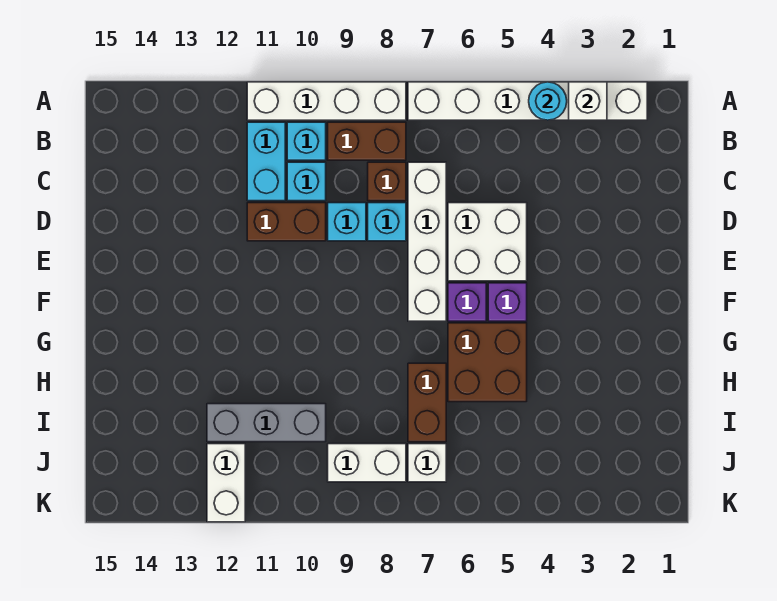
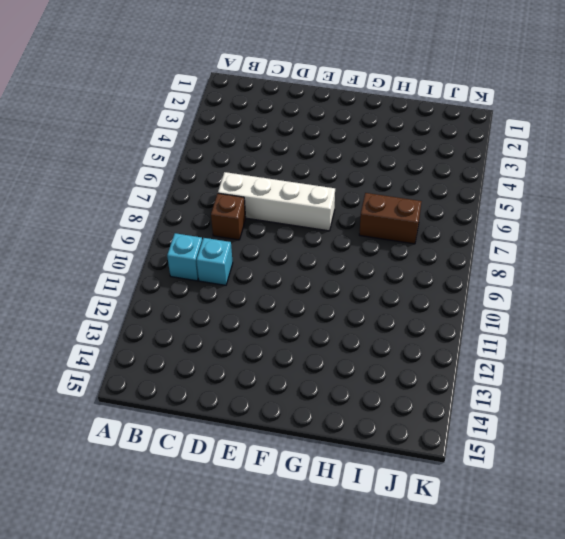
none -> white brick A2:A7 level 1
none -> white brick A8:A11 level 1
none -> brown brick B8:B9 level 1

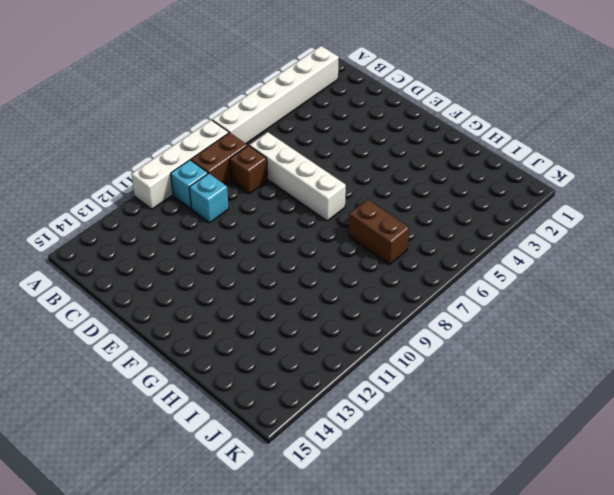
none -> cyan brick B11:C11 level 1
none -> white brick D5:E6 level 1
none -> cyan brick D8 level 1

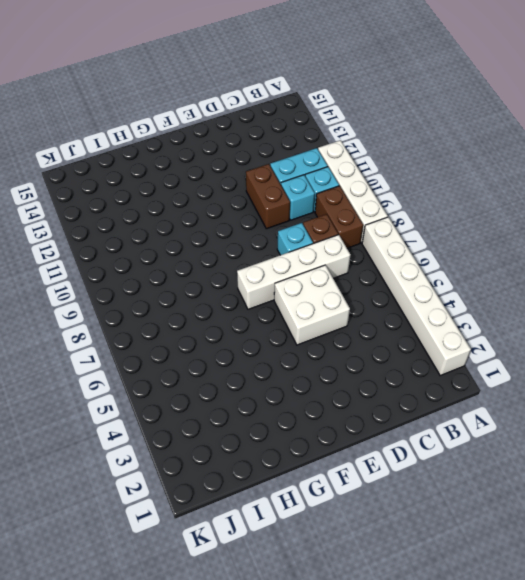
none -> cyan brick D9 level 1
none -> purple brick F5 level 1
none -> purple brick F6 level 1

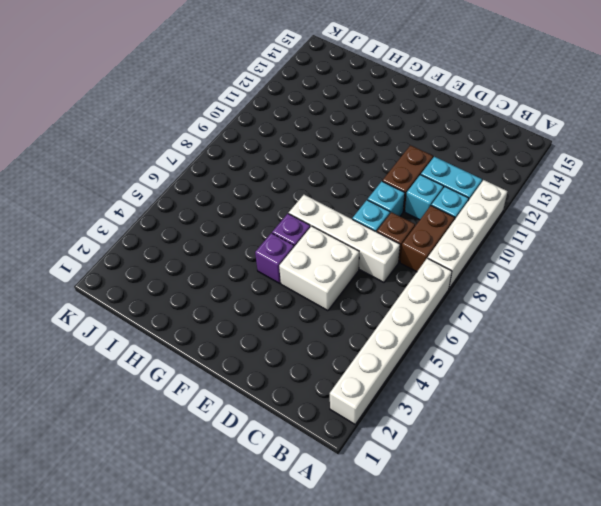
none -> brown brick G5:H6 level 1
none -> brown brick H7:I7 level 1
none -> grey brick I10:I12 level 1

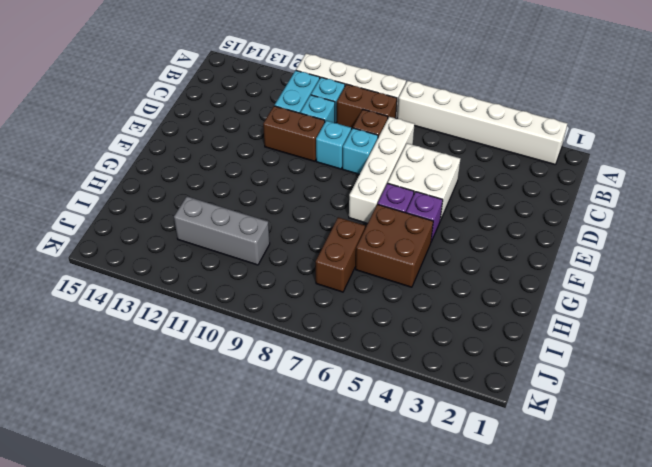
none -> white brick J7 level 1
none -> white brick J8:J9 level 1
none -> white brick J12:K12 level 1

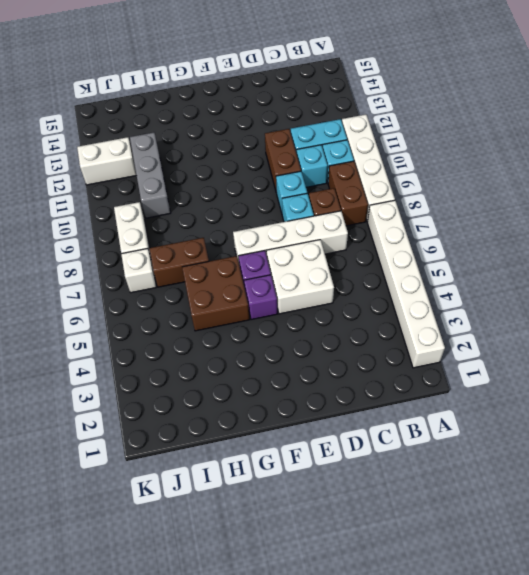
none -> white brick A3 level 2
none -> cyan round brick A4 level 2

